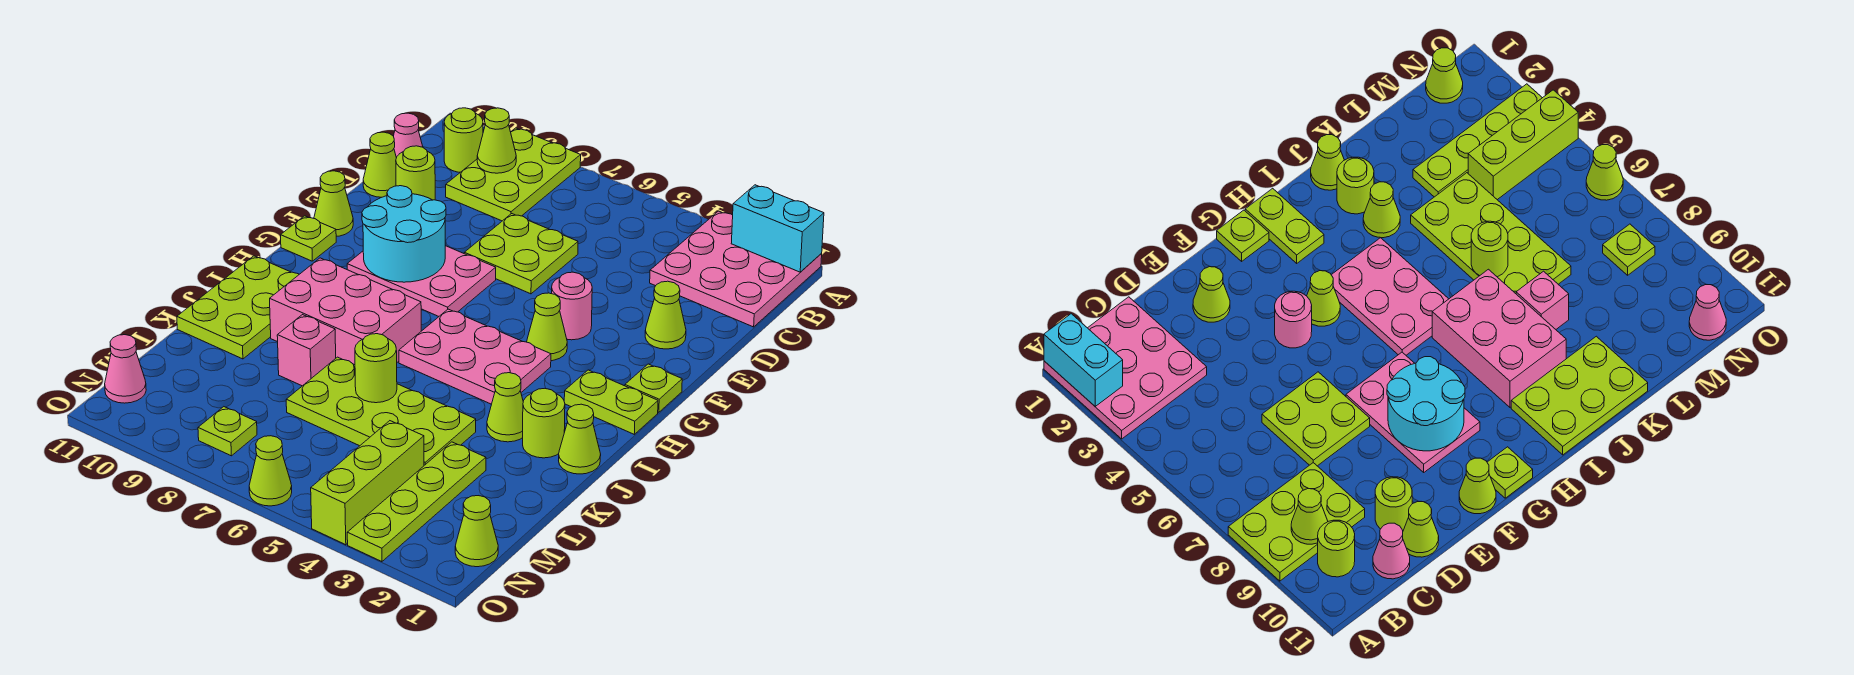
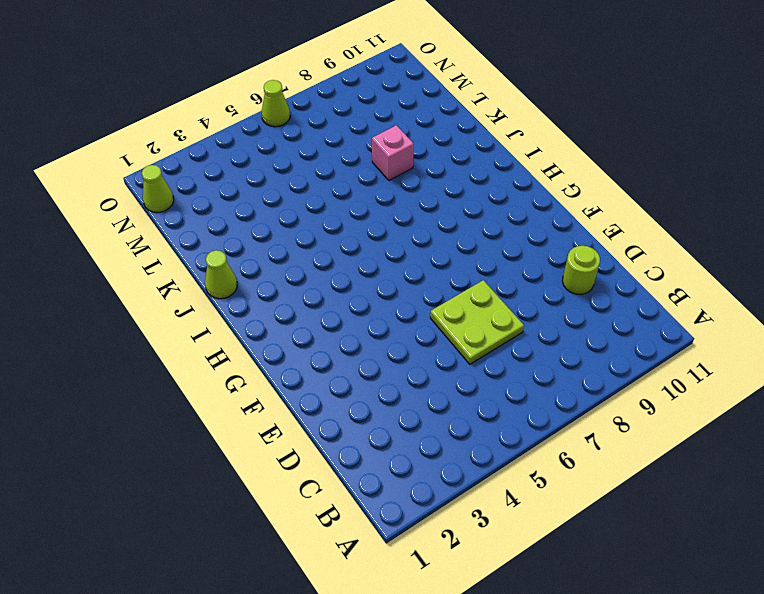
none -> pink plate A1:C3 level 1
none -> lime plate A8:C9 level 1
none -> lime round brick B10 level 1
none -> pink cone C11 level 1

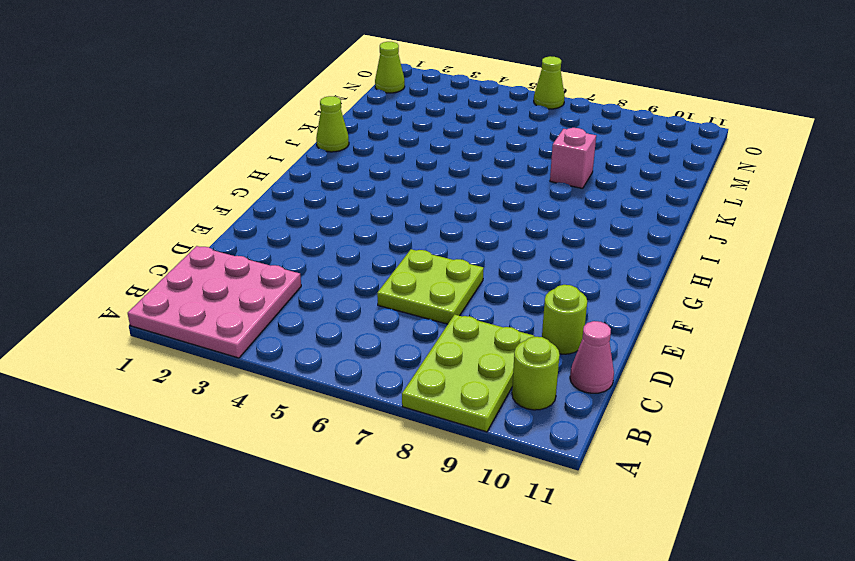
none -> lime cone D11 level 1
none -> lime cone E2 level 1
none -> pink round brick F4 level 1
none -> pink plate F7:G9 level 1

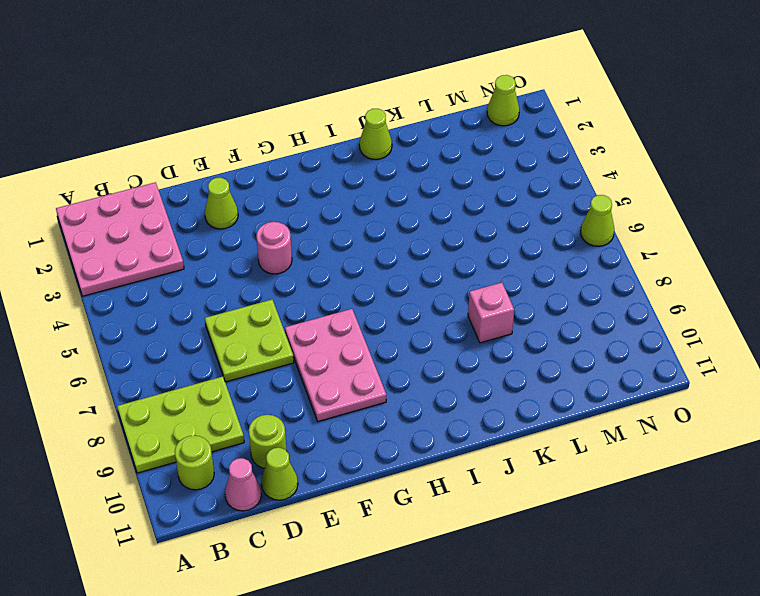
none -> lime cone F11 level 1
none -> lime plate G1 level 1
none -> lime cone G4 level 1
none -> lime plate G11 level 1

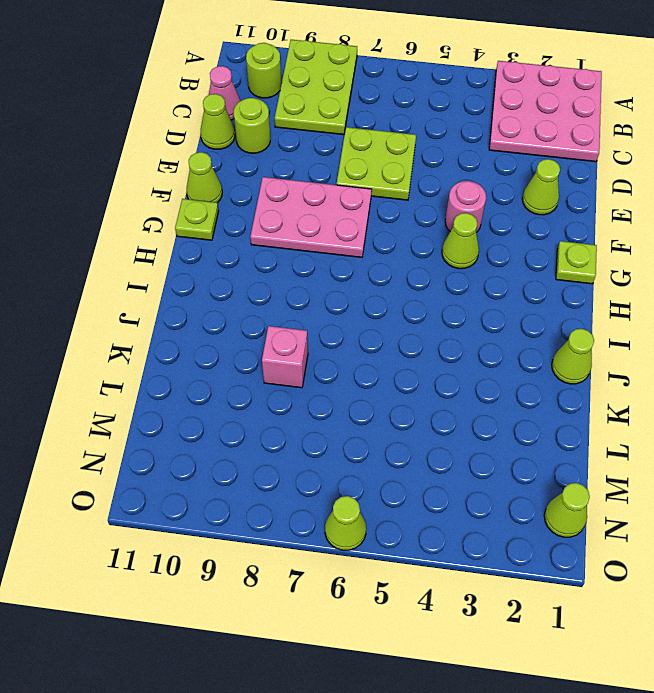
none -> lime plate H1:H2 level 1
none -> pink plate H4:I6 level 1
none -> pink brick I7:J9 level 1
none -> lime plate I10:K11 level 1

